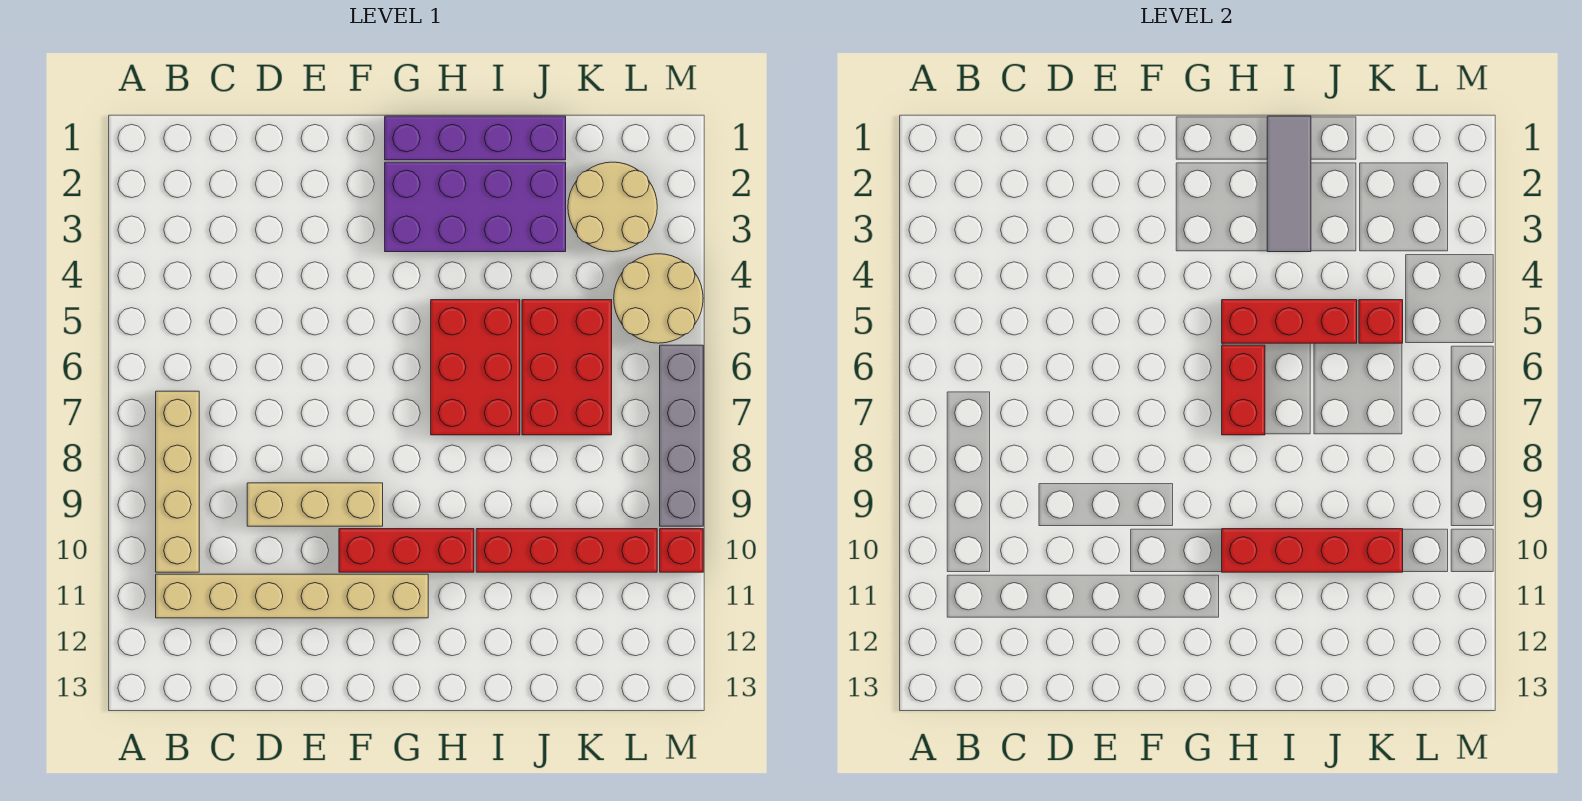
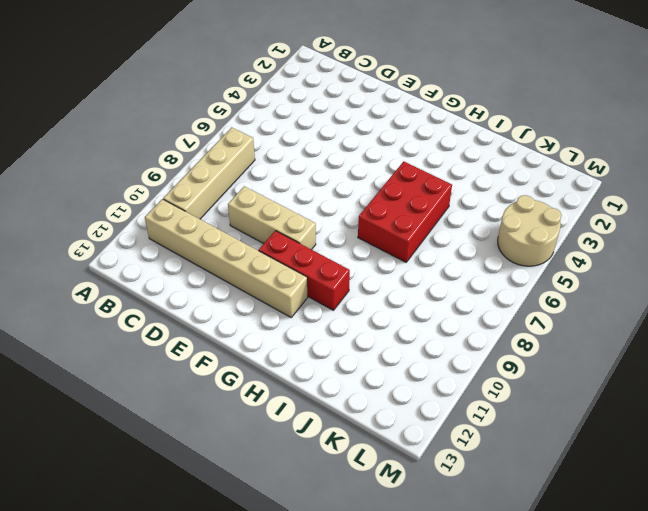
none -> purple brick G1:J1 level 1
none -> purple brick G2:J3 level 1
none -> red brick I10:L10 level 1

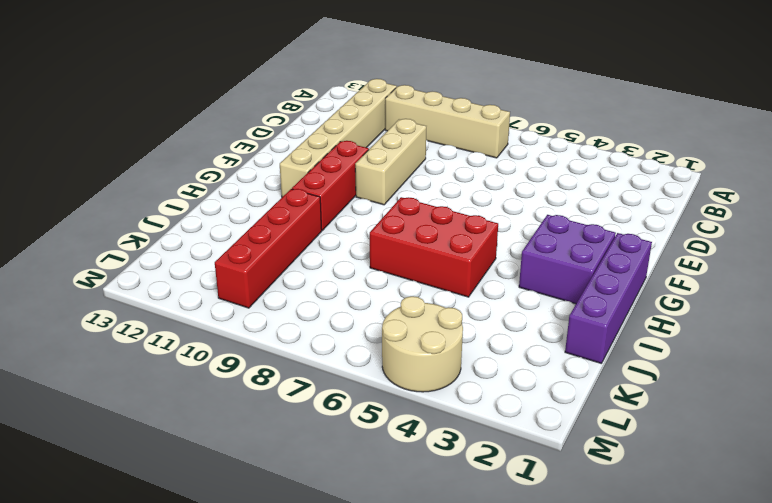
purple brick G2:H3 level 1 -> purple brick G2:J3 level 1
none -> red brick J5:K7 level 1
none -> tan round brick K2:L3 level 1
none -> grey brick M6:M9 level 1

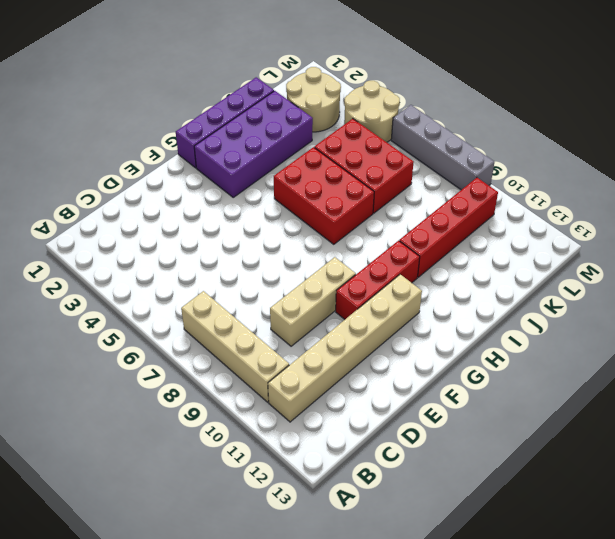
none -> red brick M10 level 1
none -> red brick H5:J5 level 2
none -> red brick H6:H7 level 2

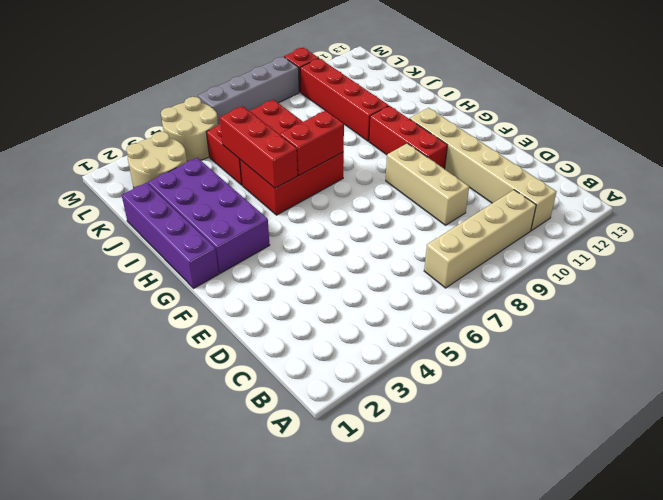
none -> red brick H10:K10 level 2
none -> grey tile I1:I3 level 2
none -> red brick K5 level 2

